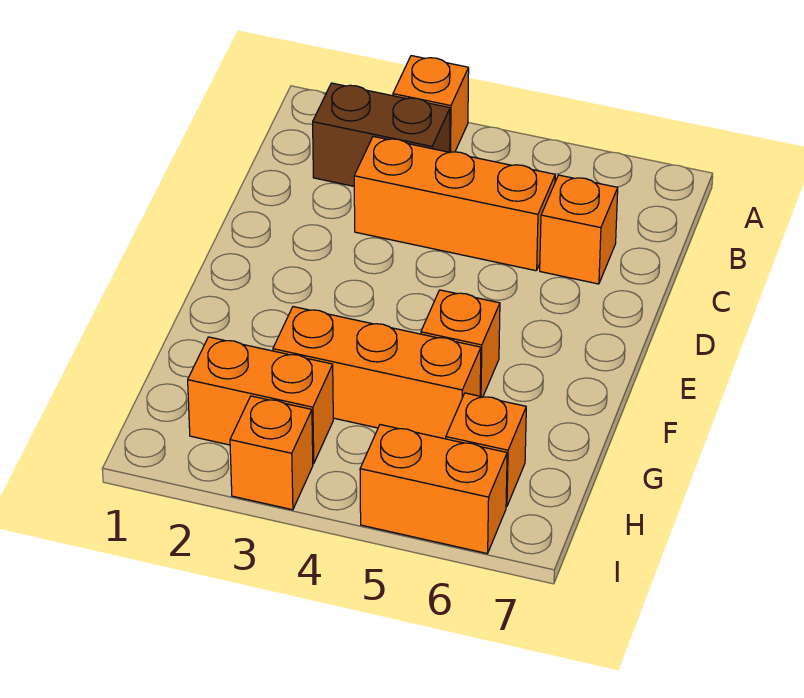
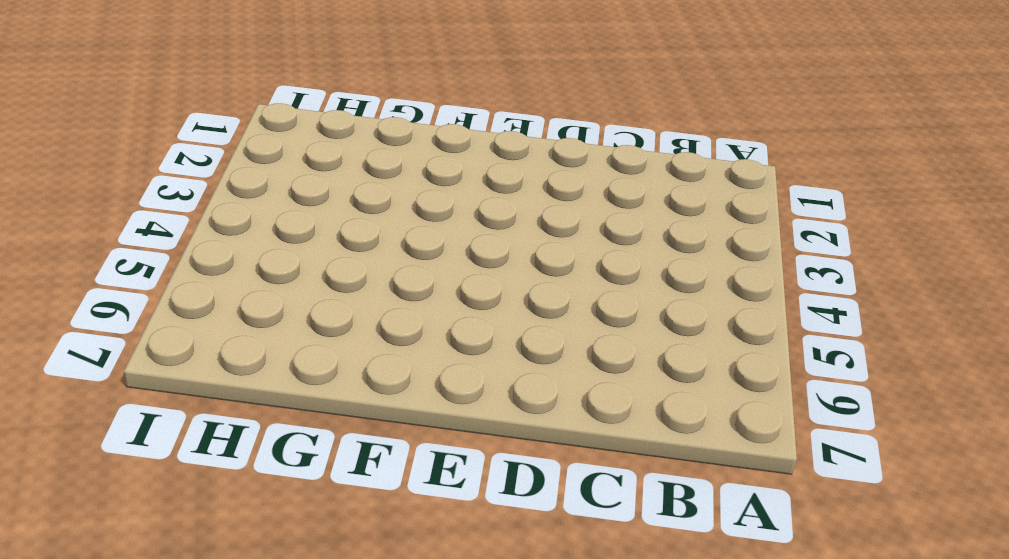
none -> orange brick A3 level 1
none -> brown brick B2:B3 level 1

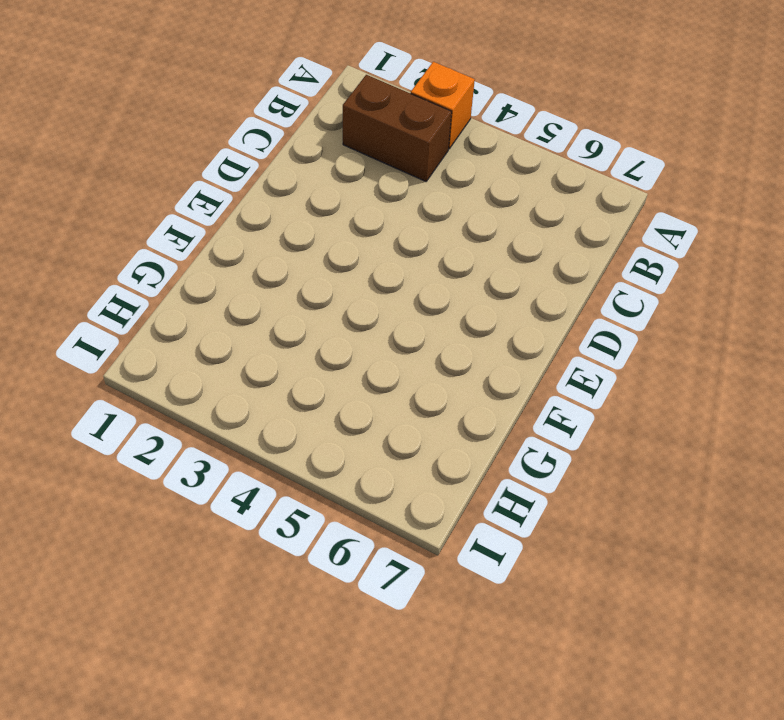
none -> orange brick C3:C5 level 1
none -> orange brick C6 level 1

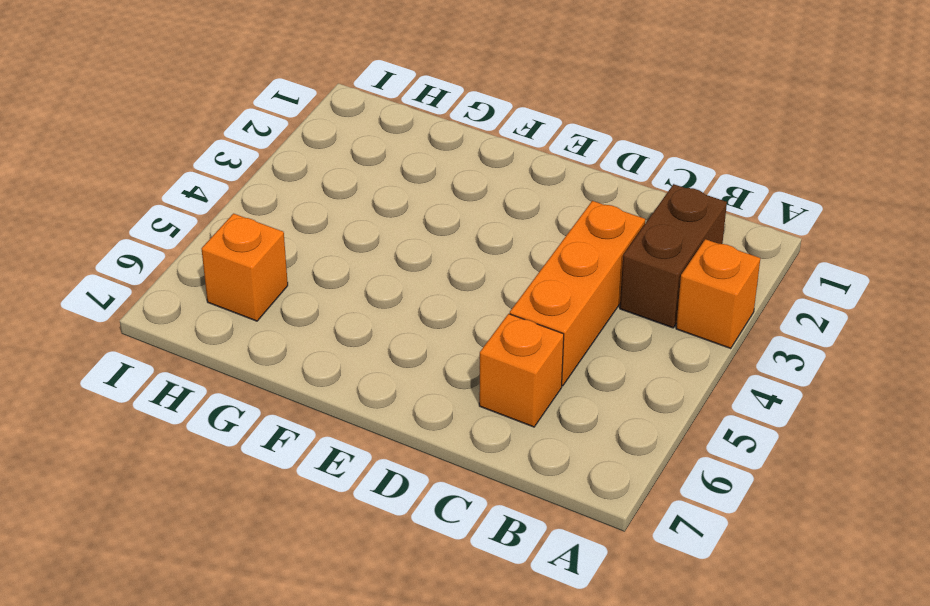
none -> orange brick F5 level 1
none -> orange brick G3:G5 level 1

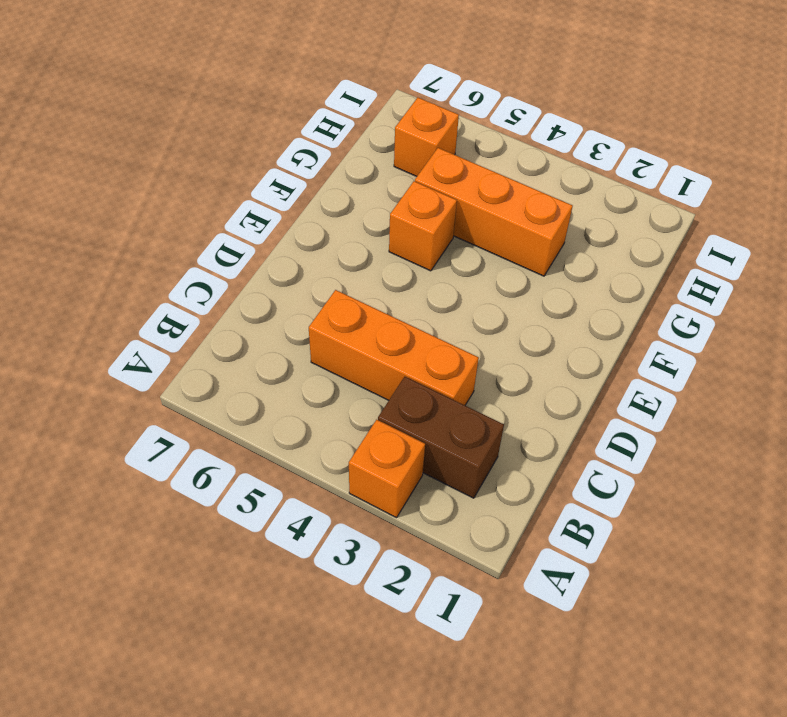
none -> orange brick C6 level 1
none -> orange brick H2:H3 level 1

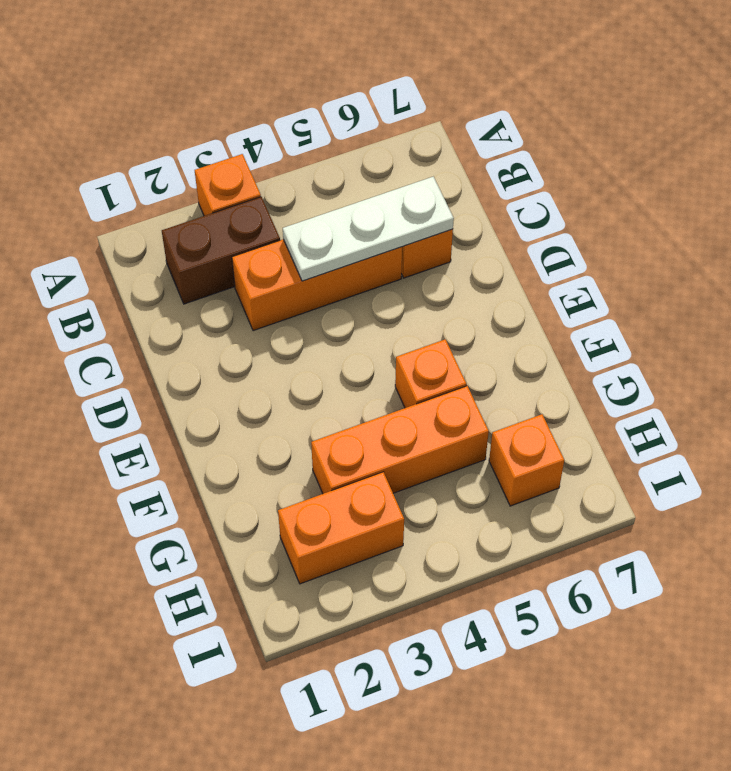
white plate C4:C6 level 2 -> none
none -> orange brick I3 level 1
none -> orange brick I5:I6 level 1

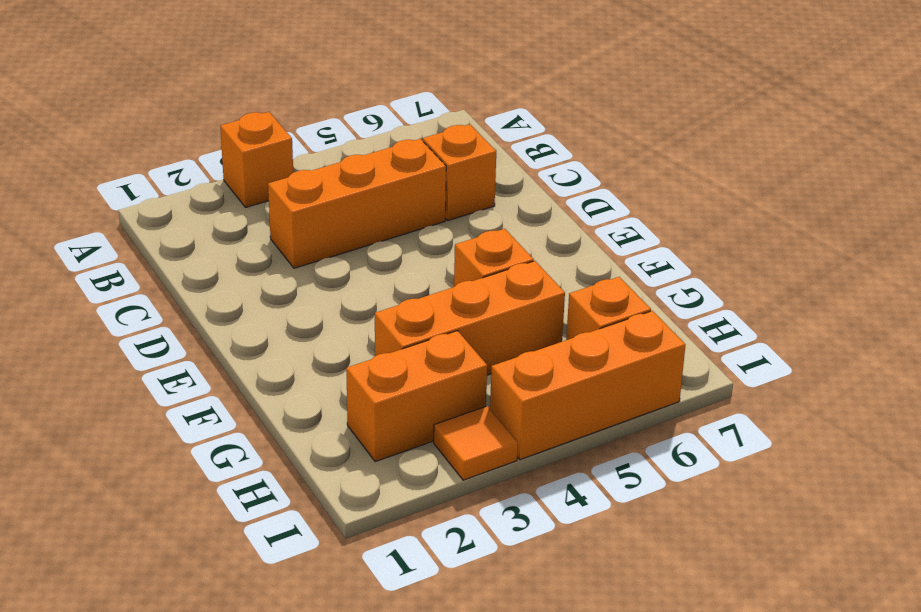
orange tile I3 level 1 -> orange brick I3 level 1
orange brick I4:I6 level 1 -> orange brick I5:I6 level 1
none -> brown brick B2:B3 level 1

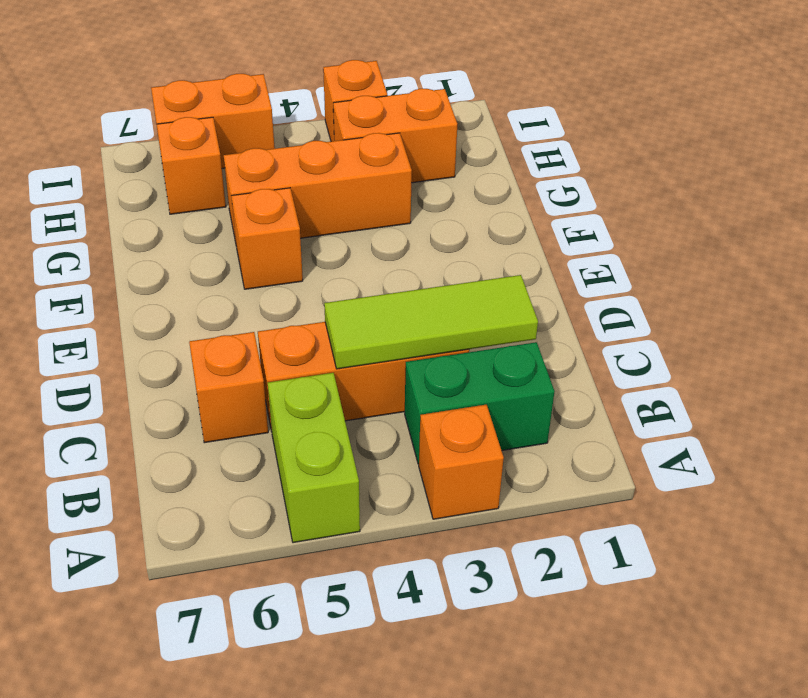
lime brick A5:B5 level 1 -> none
green brick B2:B3 level 1 -> brown brick B2:B3 level 1
lime tile C2:C4 level 2 -> none

